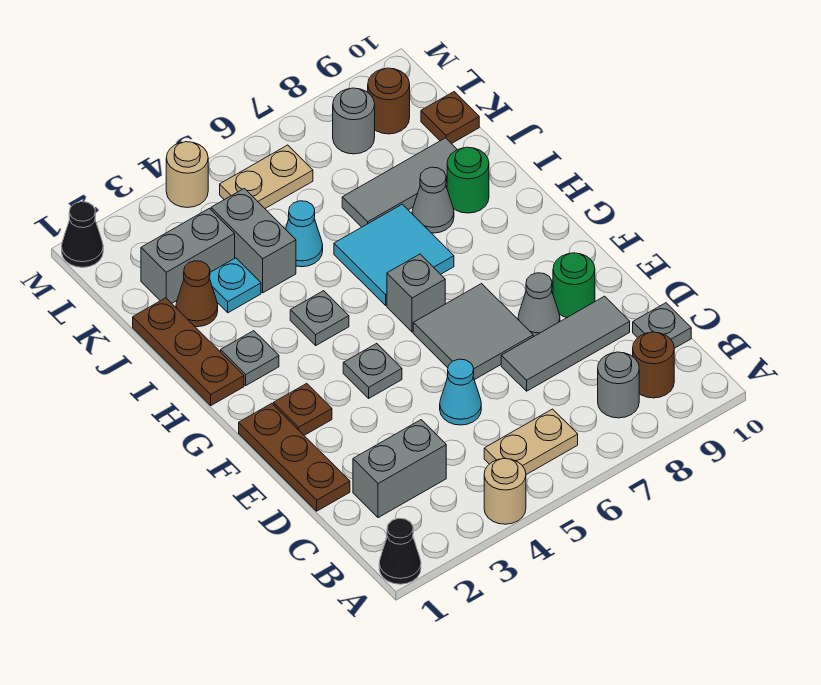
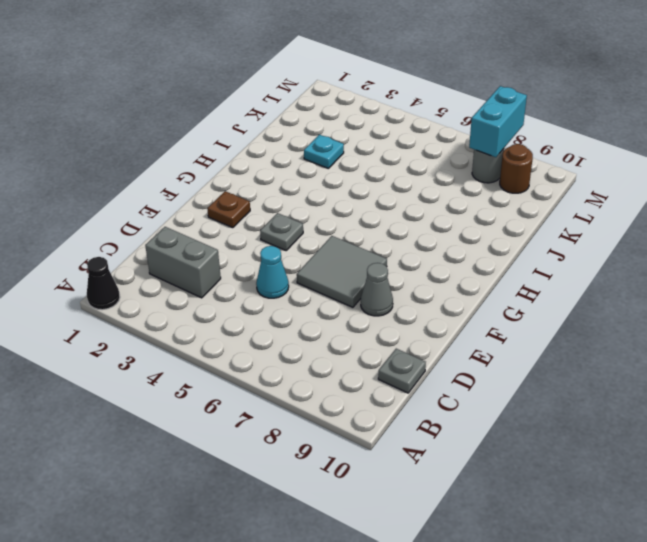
cyan brick L8:M8 level 2 -> none
none -> tan round brick A4 level 1
none -> tan plate B5:B6 level 1
none -> grey round brick B8 level 1
none -> brown round brick B9 level 1

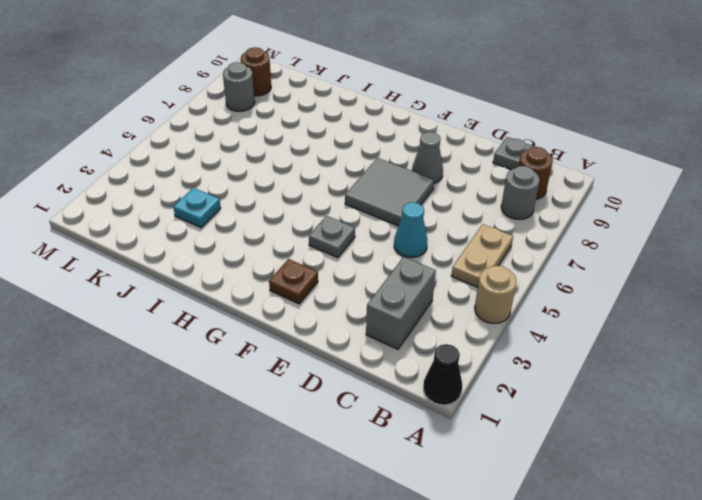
none -> brown plate D1:F1 level 1
none -> grey tile D7:D9 level 1
none -> green round brick E9 level 1
none -> grey brick G6 level 1

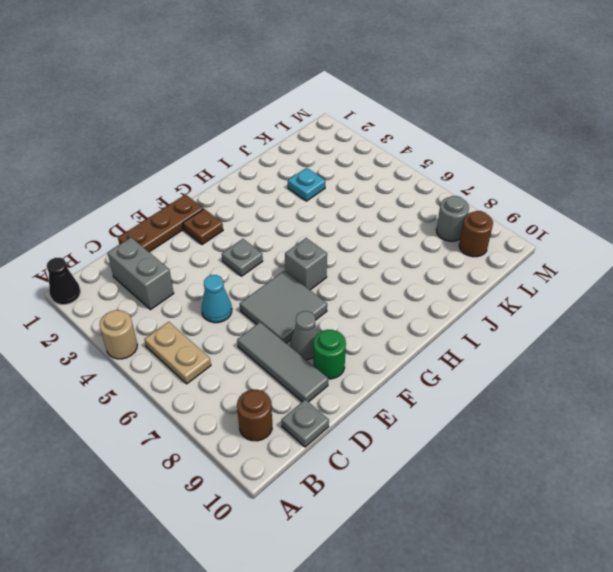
none -> grey round brick B8 level 1
none -> brown plate H1:J1 level 1
none -> grey plate H2 level 1
none -> grey plate H4 level 1

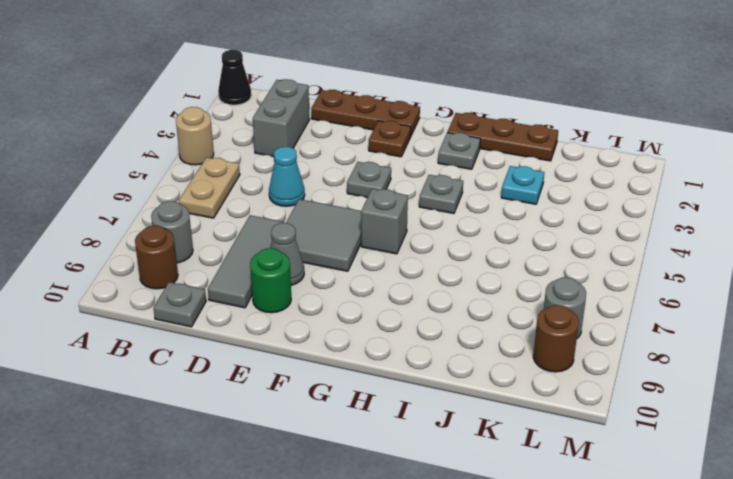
none -> cyan tile H6:I7 level 1
none -> grey cone I8 level 1
none -> green round brick I9 level 1
none -> brown cone J2 level 1

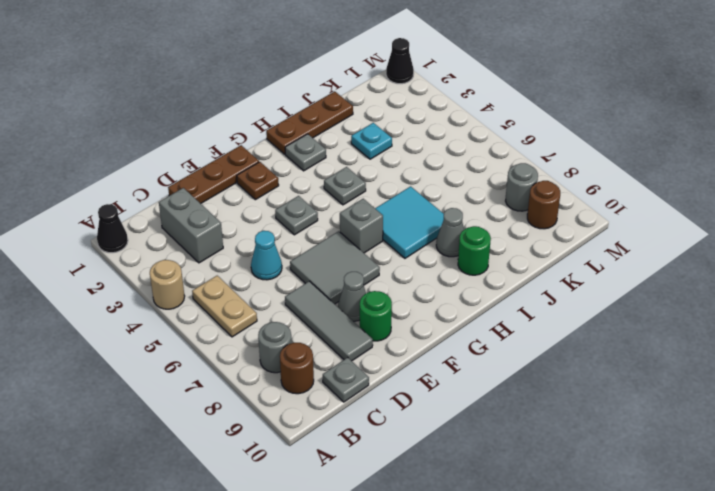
none -> brown cone J2 level 1
none -> grey brick J4:K4 level 1
none -> cyan cone J5 level 1
none -> grey tile J7:J9 level 1

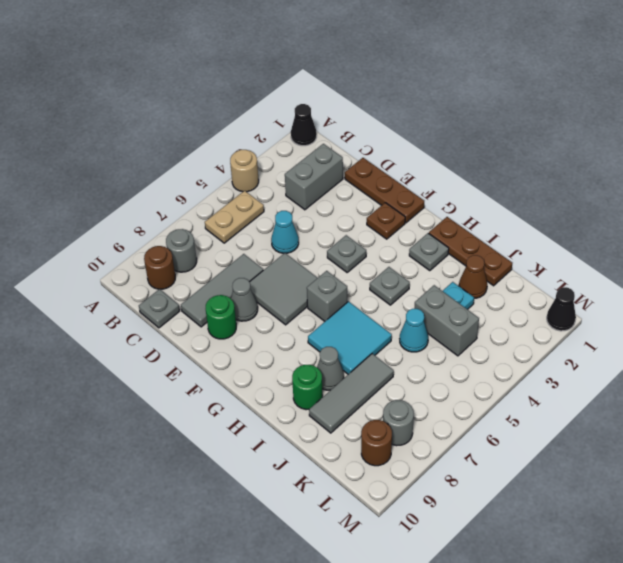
none -> grey brick K2:K3 level 1
none -> brown plate K10 level 1
none -> tan plate L5:L6 level 1
none -> tan round brick M4 level 1

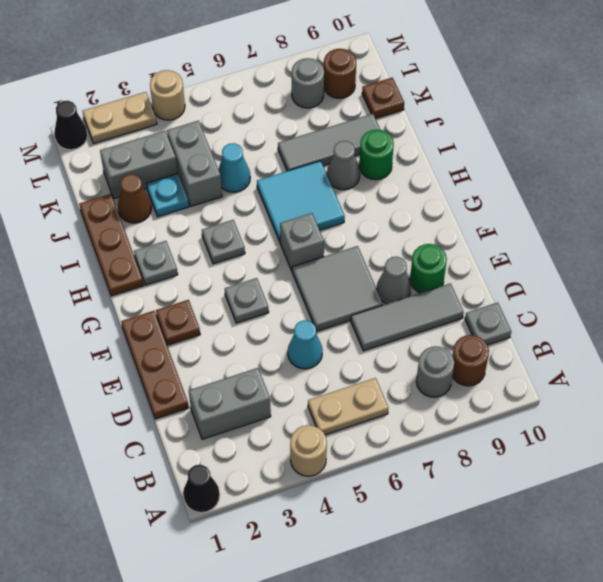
tan plate M2:M3 level 1 -> tan plate L5:L6 level 1

